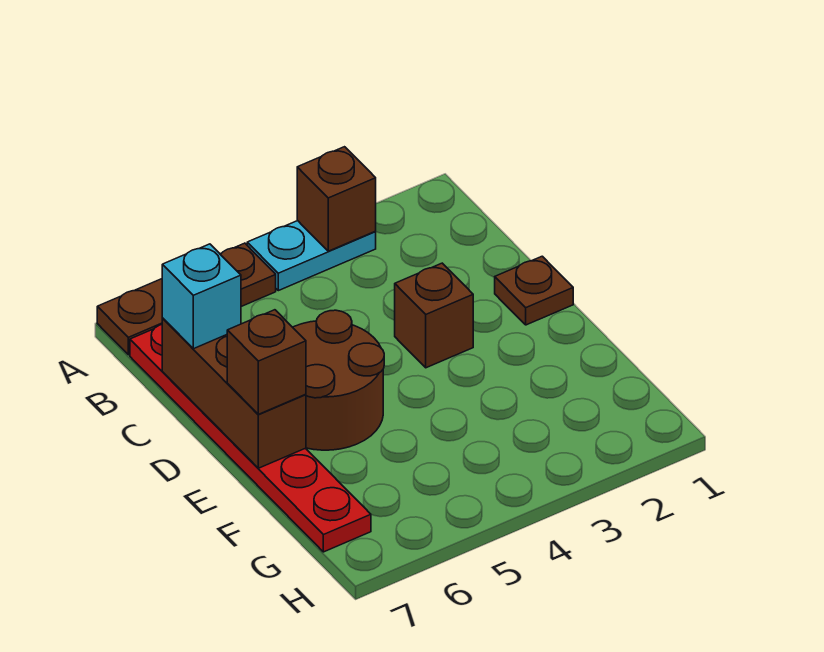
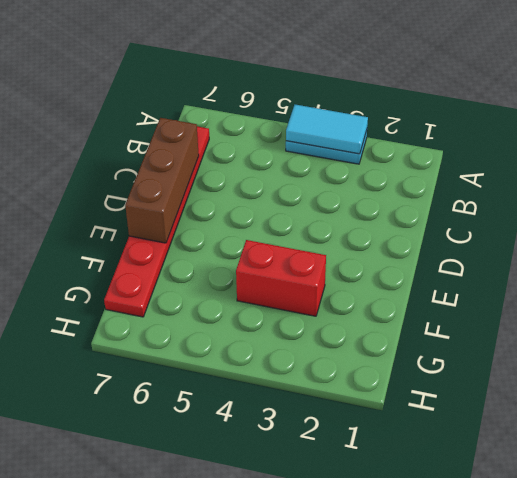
cyan tile A3:A4 level 2 -> brown brick A3 level 2
red brick F3:F4 level 1 -> none
none -> brown plate A5:A7 level 1
none -> brown plate D1 level 1

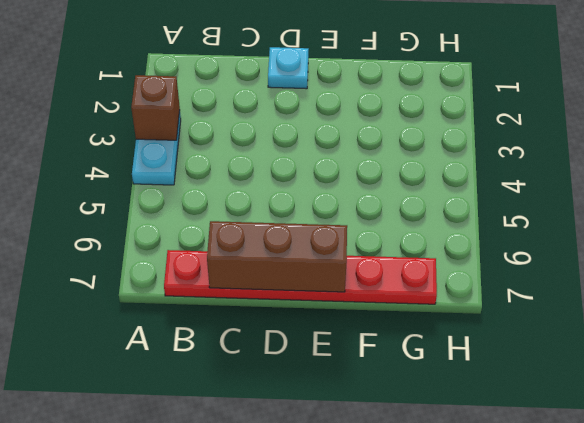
cyan plate D1 level 1 -> brown plate D1 level 1
none -> brown plate A5:A7 level 1
none -> brown brick D3 level 1

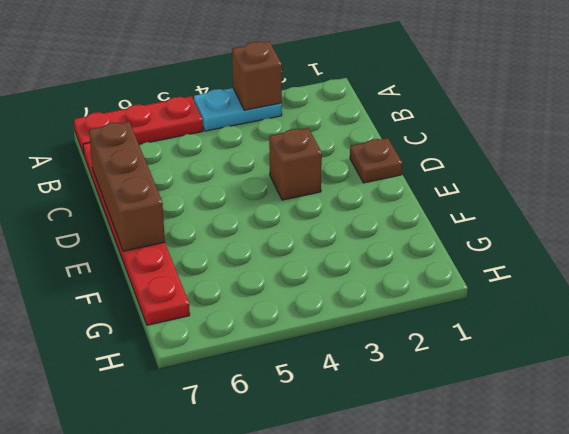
red plate A5:A7 level 1 -> brown plate A5:A7 level 1
none -> brown round brick D5:E6 level 1
none -> cyan brick C7 level 3

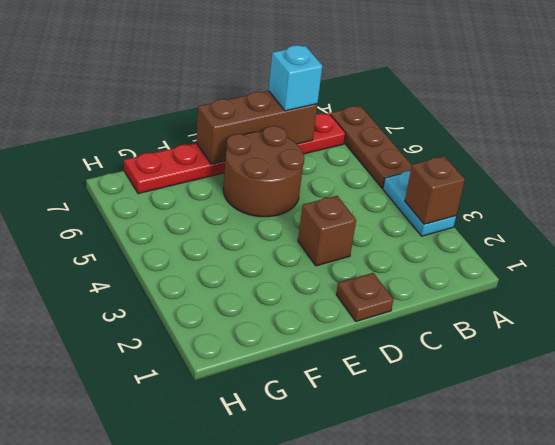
none -> brown brick E7 level 3

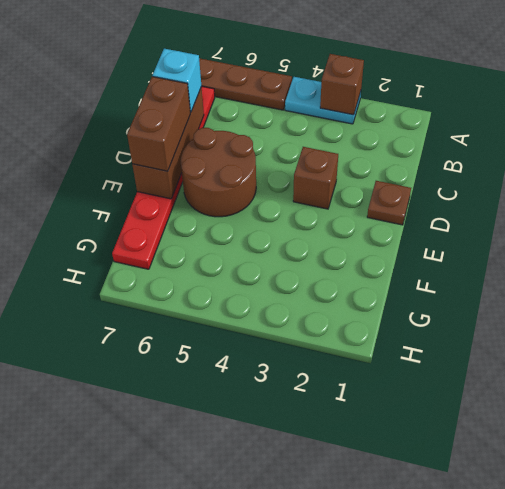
brown brick D7:E7 level 3 -> brown brick E7 level 3

